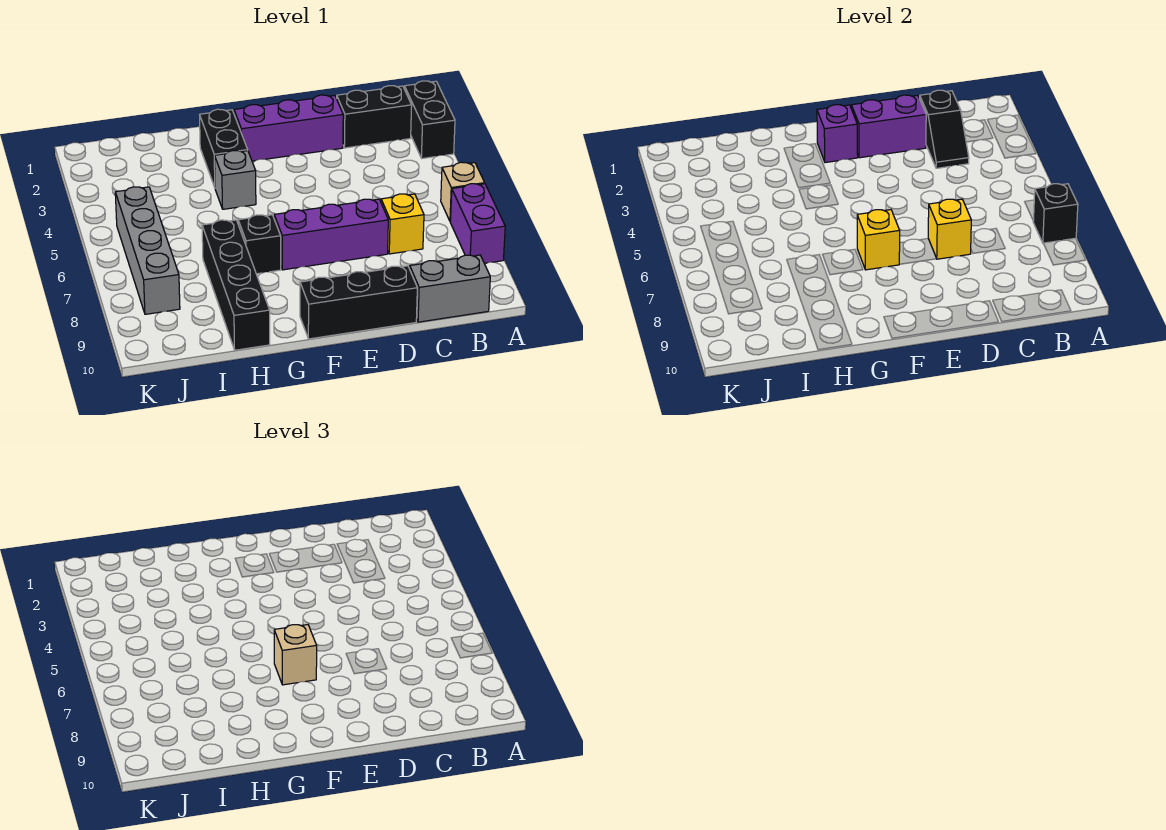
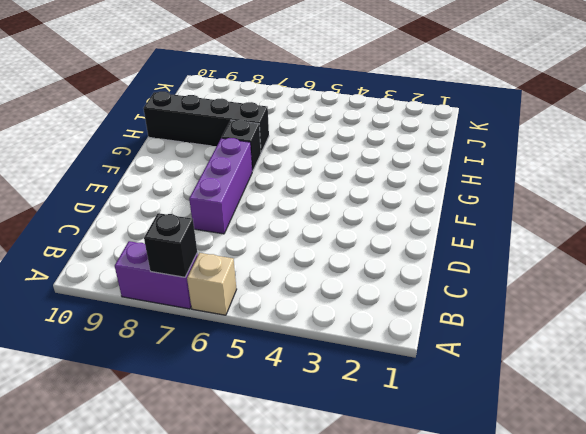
none -> black brick A2:A3 level 1
none -> black brick B2:C2 level 1
none -> grey brick B10:C10 level 1

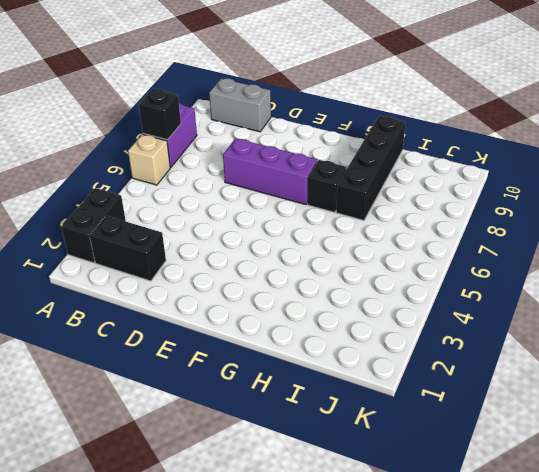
none -> yellow brick C7 level 1
none -> purple brick D2:F2 level 1
none -> black brick D10:F10 level 1

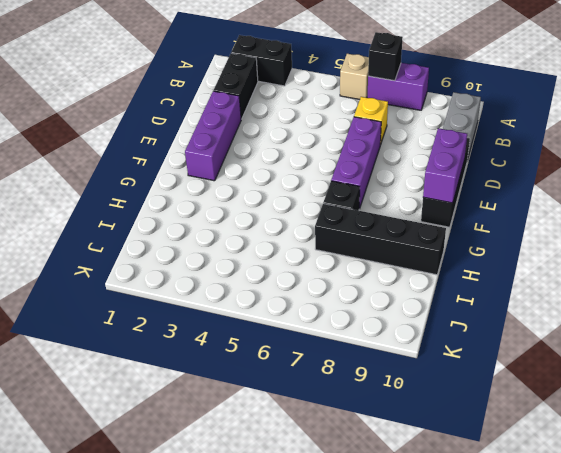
purple brick E10:F10 level 2 -> purple brick D2:E2 level 2
none -> black brick G2:G3 level 1
none -> grey brick G4 level 1
none -> grey brick J5:J8 level 1

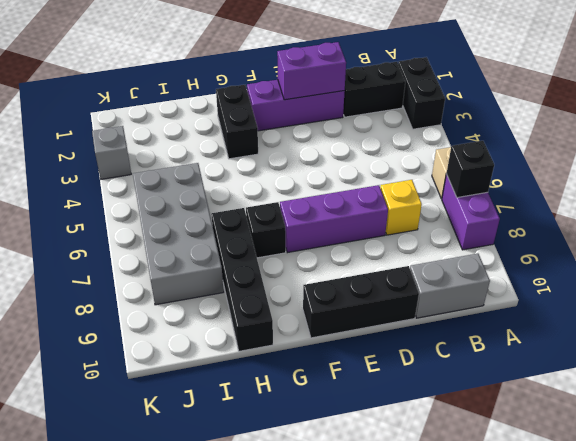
grey brick I5:J8 level 1 -> grey brick J5:J8 level 1
grey brick K3 level 1 -> grey brick G4 level 1
none -> black slope C2:C3 level 2 top 2
none -> yellow brick D7 level 2
none -> purple brick F2 level 2

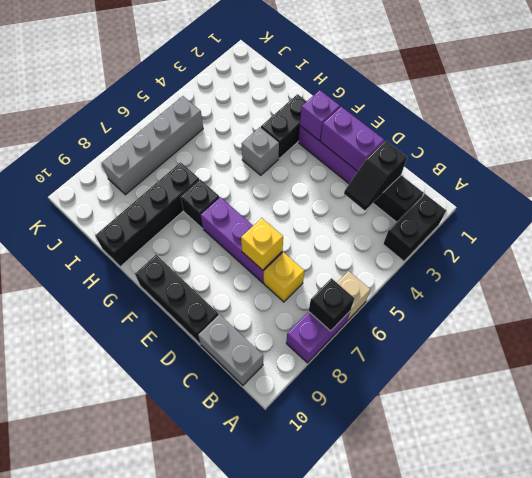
none -> yellow brick F7 level 2
none -> tan brick F7 level 3

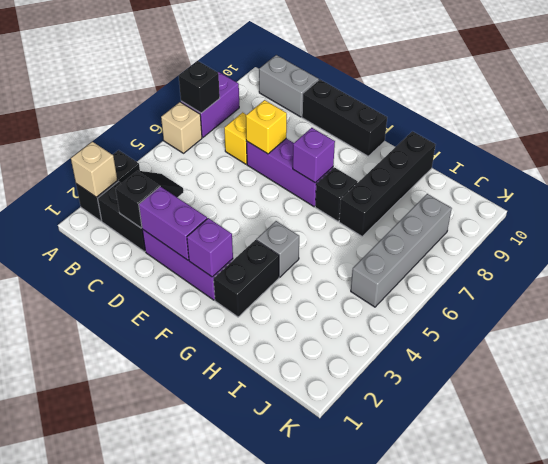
tan brick A2 level 2 -> tan brick F7 level 3
purple brick F7 level 2 -> yellow brick F7 level 2

